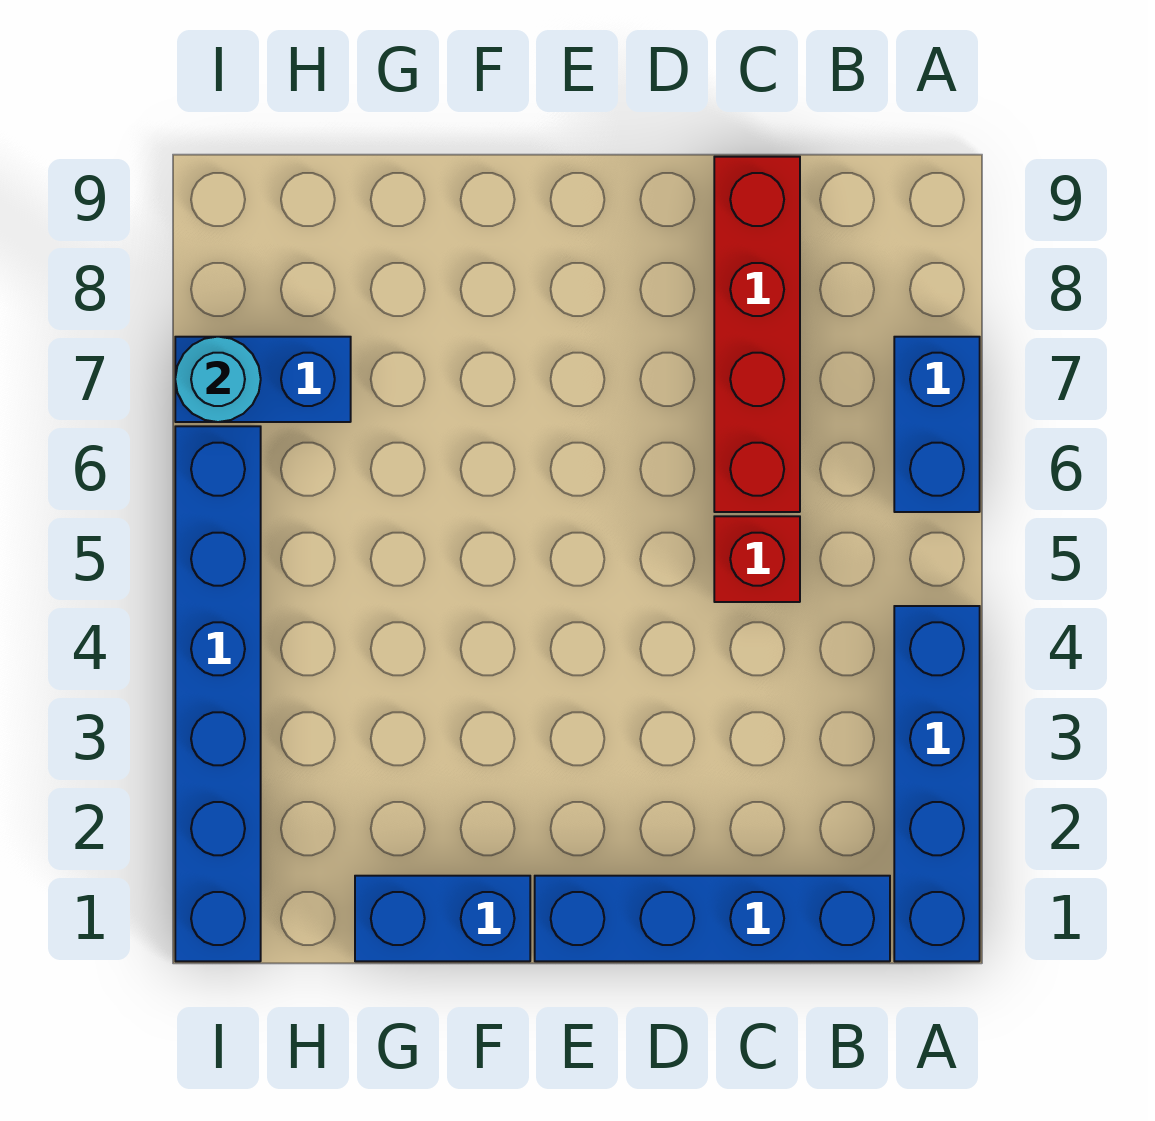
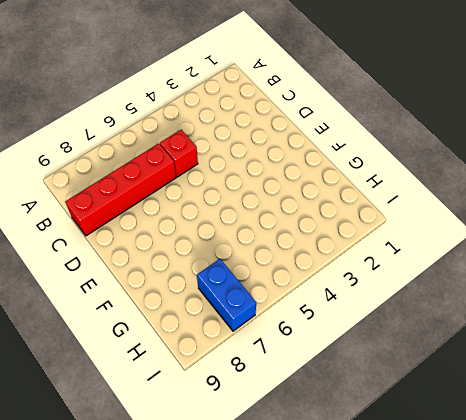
none -> blue brick A1:A4 level 1
none -> blue brick A6:A7 level 1

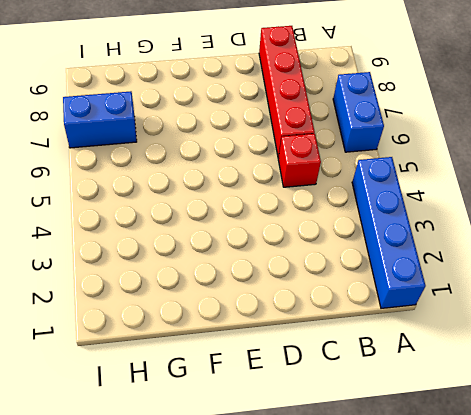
none -> blue brick B1:E1 level 1
none -> blue brick F1:G1 level 1

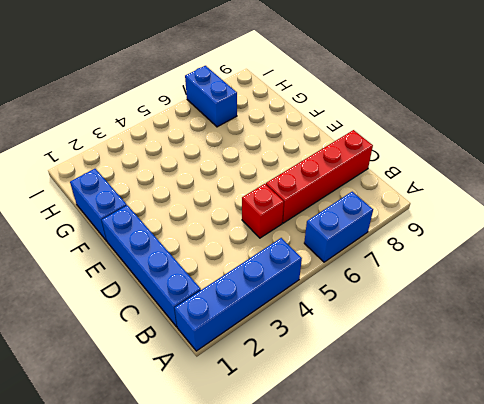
none -> blue brick I1:I6 level 1
none -> cyan round brick I7 level 2

